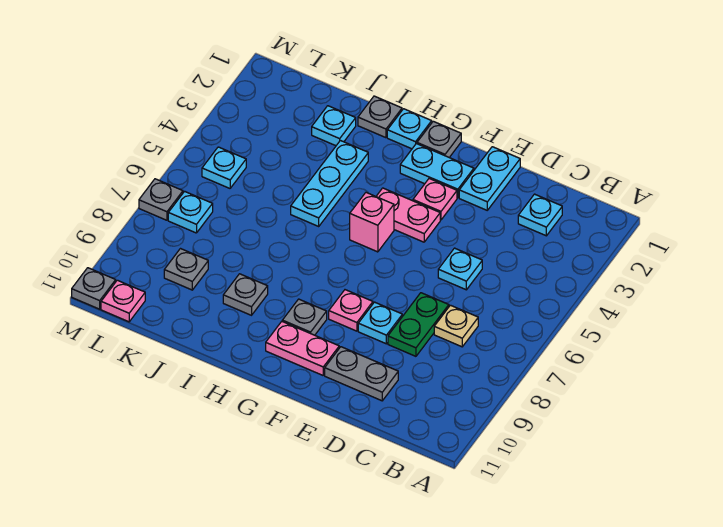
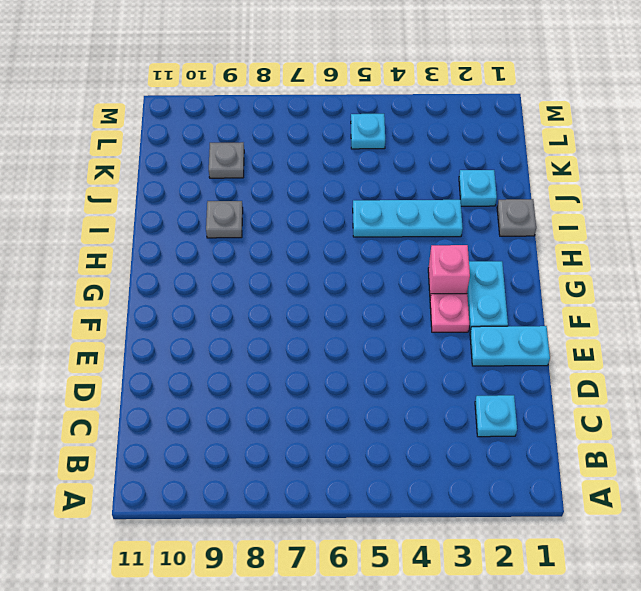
pink brick G3 level 1 -> pink brick G5 level 1
none -> tan plate C7 level 1
none -> cyan plate D5 level 1
none -> green plate D7:D8 level 1

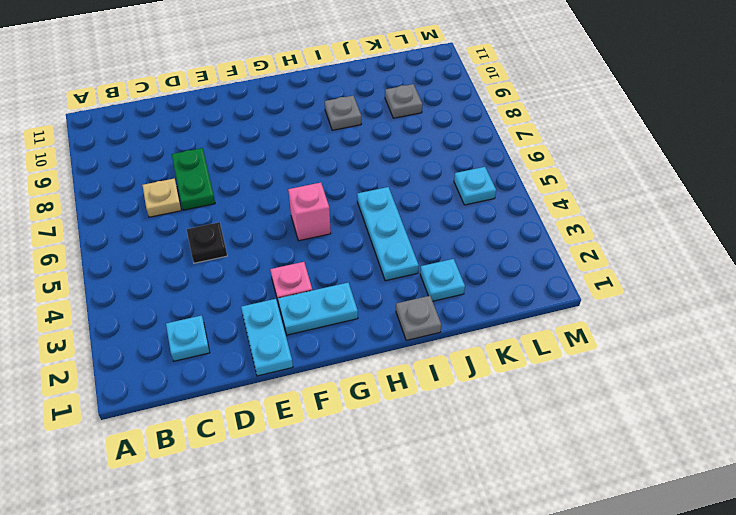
black plate D5 level 1 -> cyan plate D5 level 1
none -> grey plate D10:E10 level 1
none -> cyan plate E8 level 1
none -> pink plate F4:G4 level 1

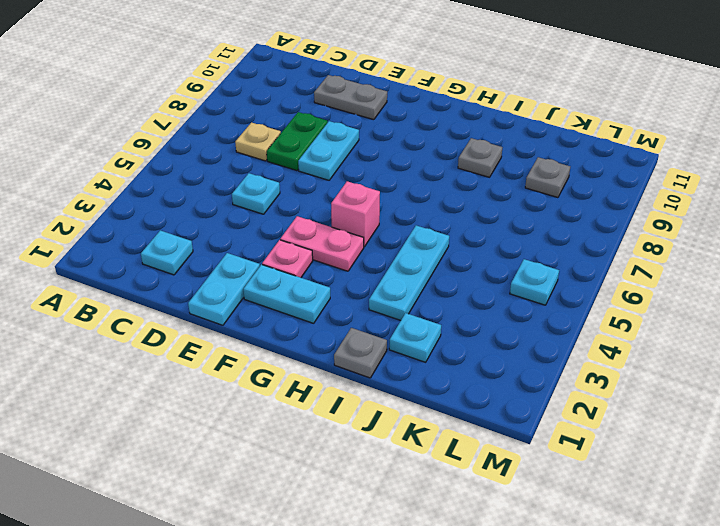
cyan plate E7:E8 level 1 -> cyan plate E8 level 1
none -> pink plate F8 level 1
none -> pink plate F10:G10 level 1
none -> grey plate G1 level 1

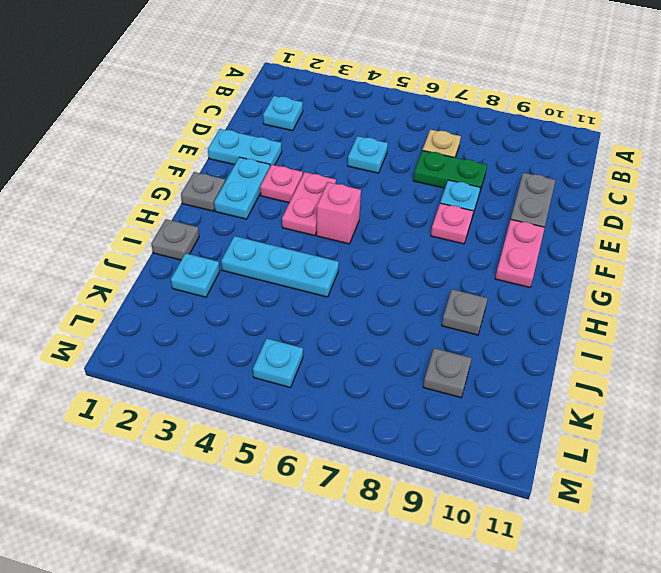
none -> grey plate G9 level 1
none -> cyan plate H1 level 1
none -> cyan plate L7 level 1

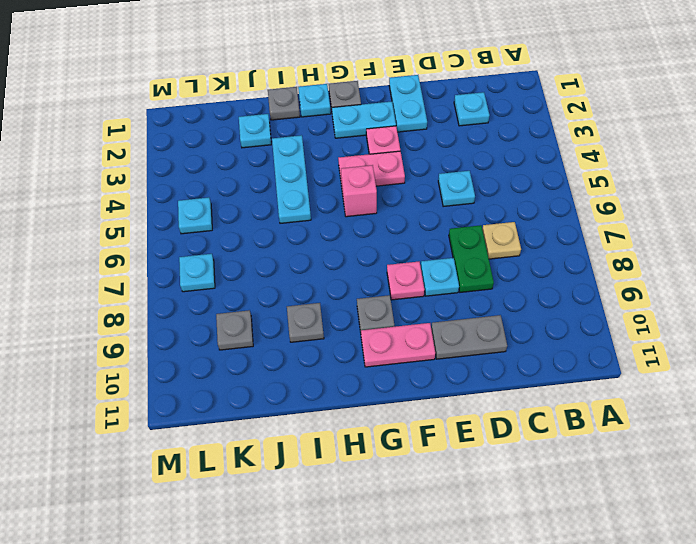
none -> pink plate L11 level 1
none -> grey plate M7 level 1
none -> grey plate M11 level 1

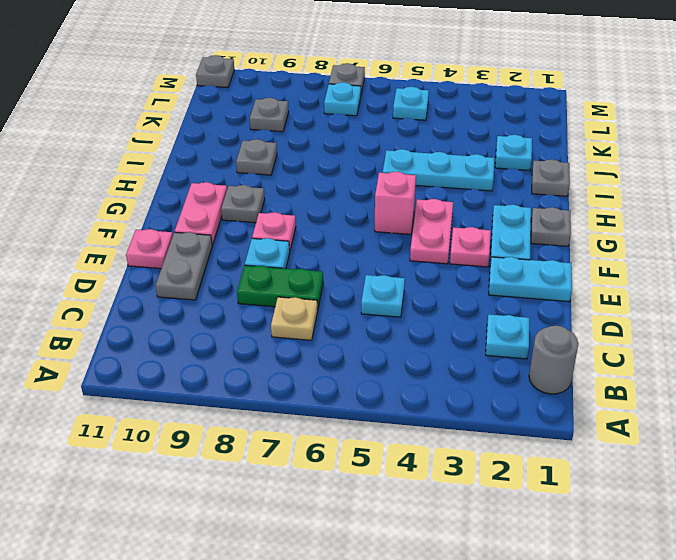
grey round brick B1 level 1 -> none
pink plate E11 level 1 -> pink plate L11 level 1
none -> cyan plate H1 level 1

